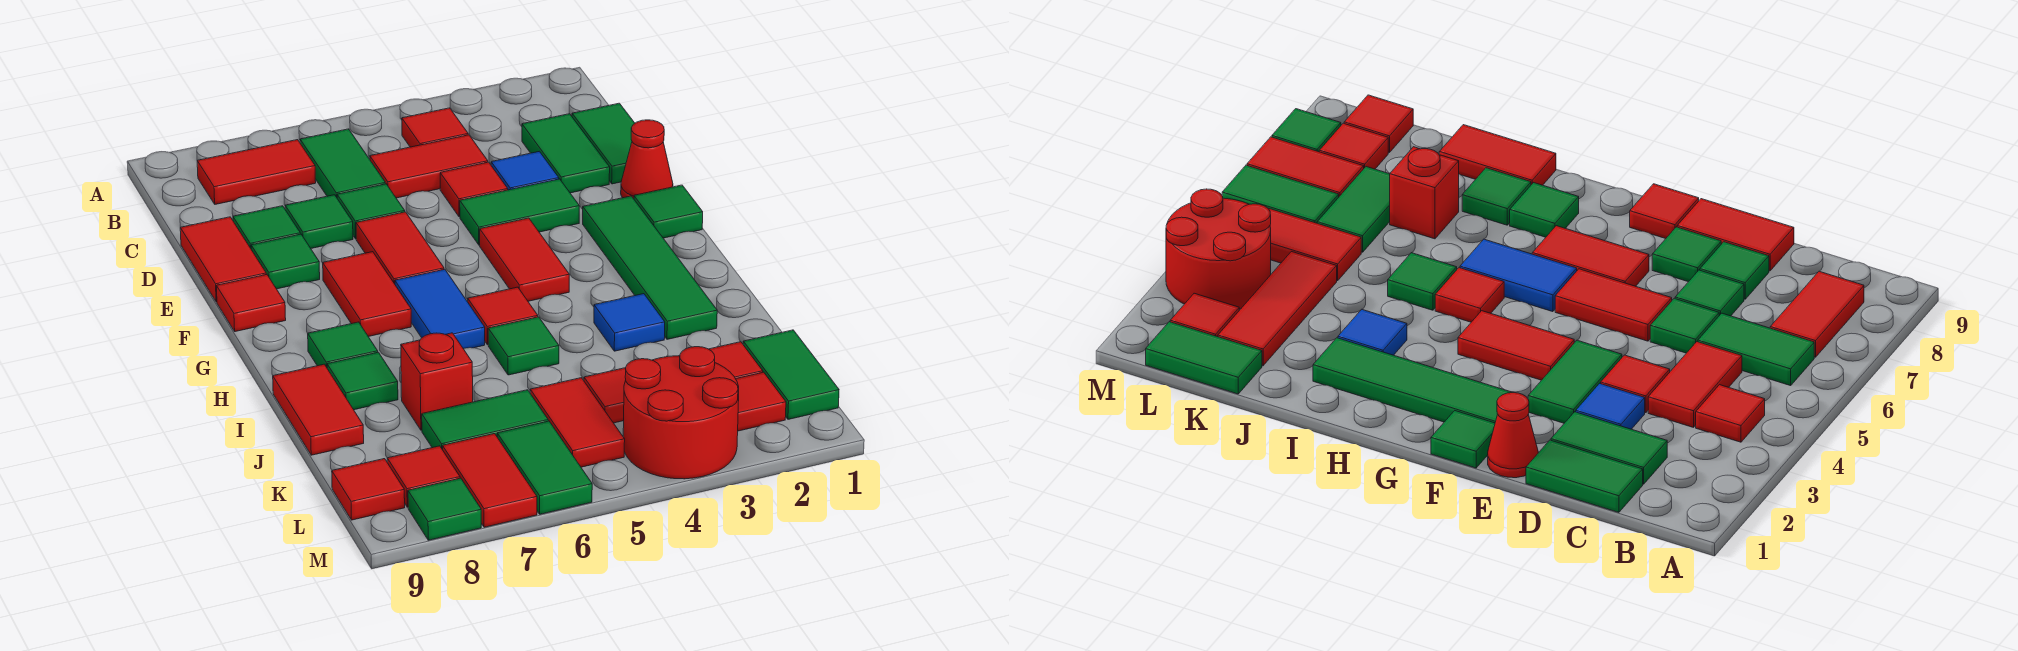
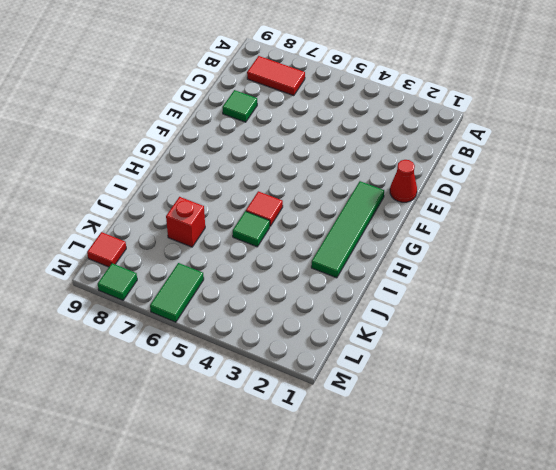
none -> red tile B4 level 1
none -> green tile B6:C6 level 1
none -> green tile C1:D1 level 1
none -> green tile C2:D2 level 1

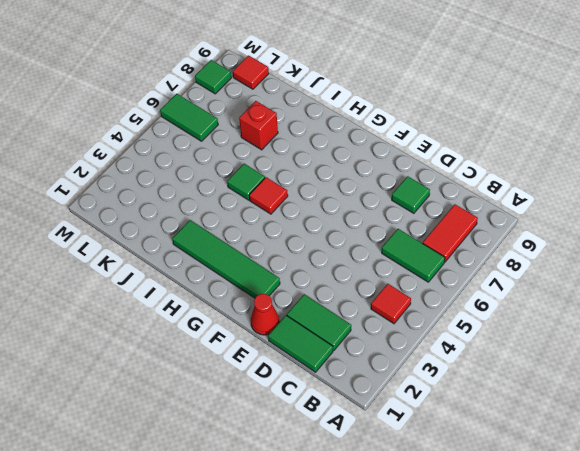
none -> red tile C4:C5 level 1
none -> blue tile D3 level 1
none -> red tile D4 level 1
none -> green tile D6 level 1

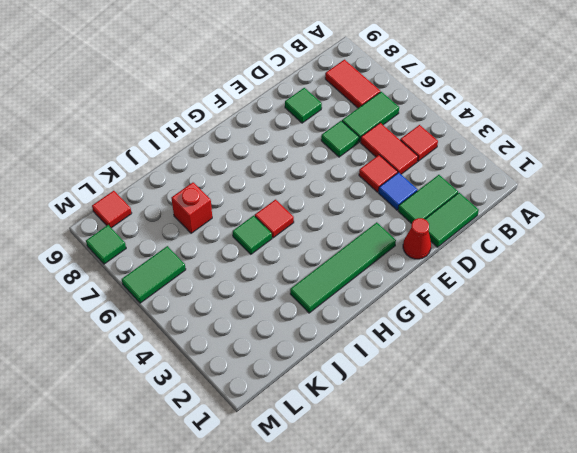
none -> green tile D7 level 1
none -> red tile D9:E9 level 1
none -> green tile E3:E4 level 1
none -> red tile E6:F6 level 1

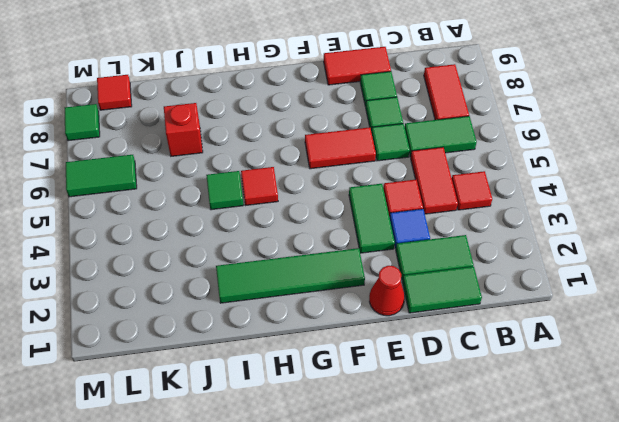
none -> green tile E8 level 1
none -> green tile F1 level 1
none -> red tile F4:G4 level 1
none -> red tile F7:G7 level 1

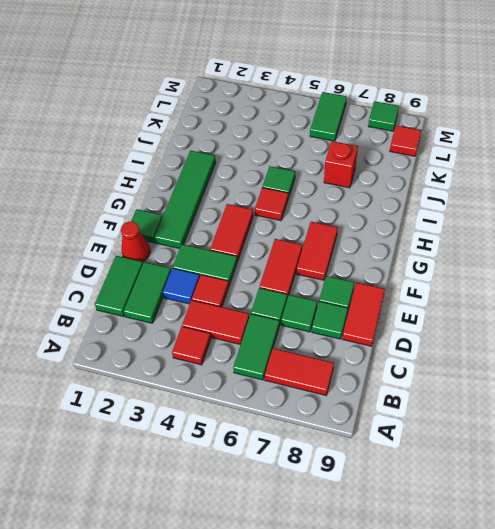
none -> red tile F9 level 1
none -> blue tile G6:H6 level 1
none -> green tile H8 level 1
none -> blue tile I3 level 1

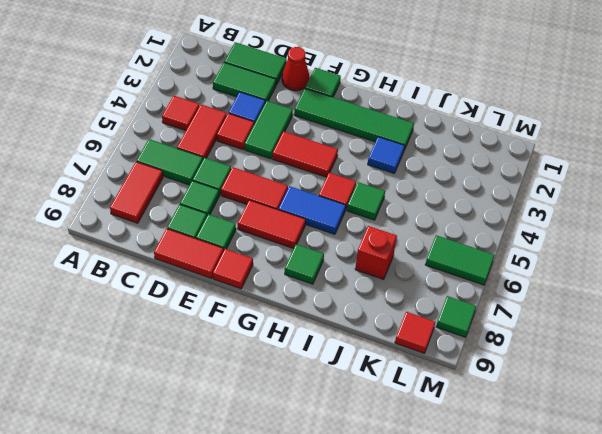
none -> green tile I8 level 1
none -> red tile I9:J9 level 1
none -> green tile K1:L1 level 1
none -> red tile K2:K4 level 1

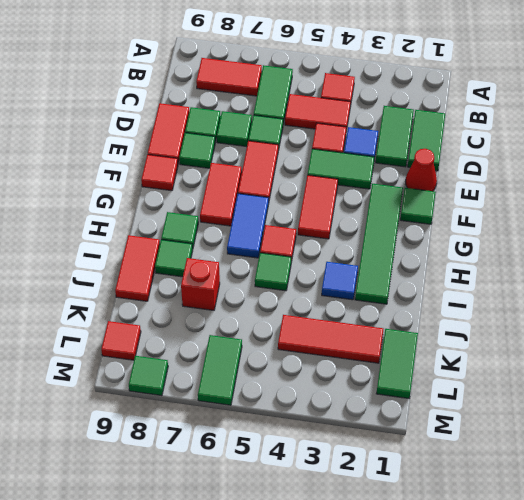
none -> red tile K5:L5 level 1
none -> green tile K6:K7 level 1
none -> red tile L2 level 1
none -> red round brick L3:M4 level 1

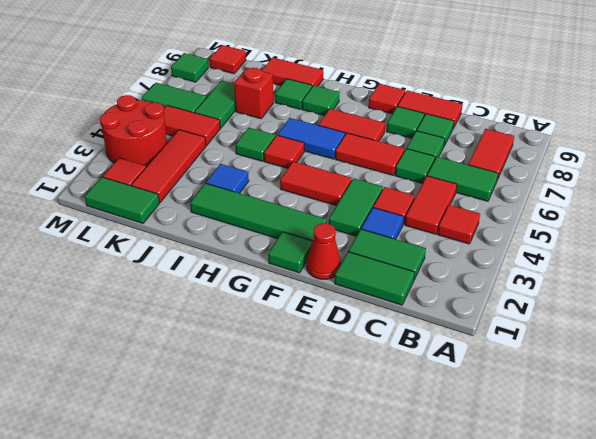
none -> red tile L7:M7 level 1
none -> red tile L8 level 1

